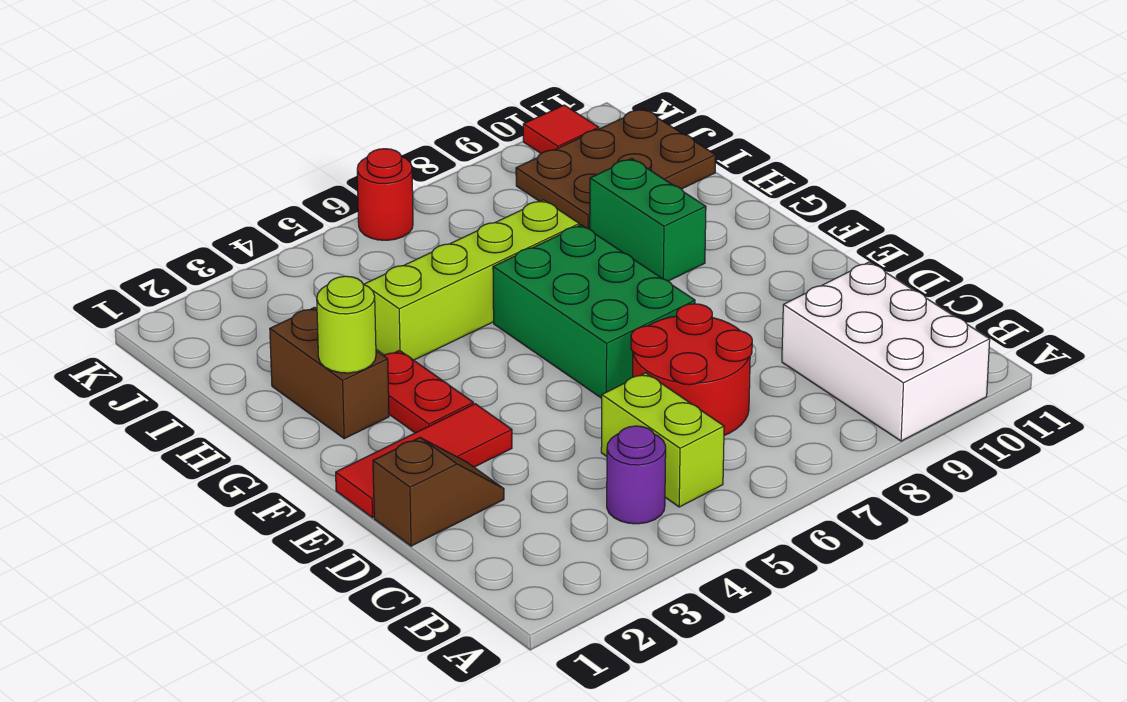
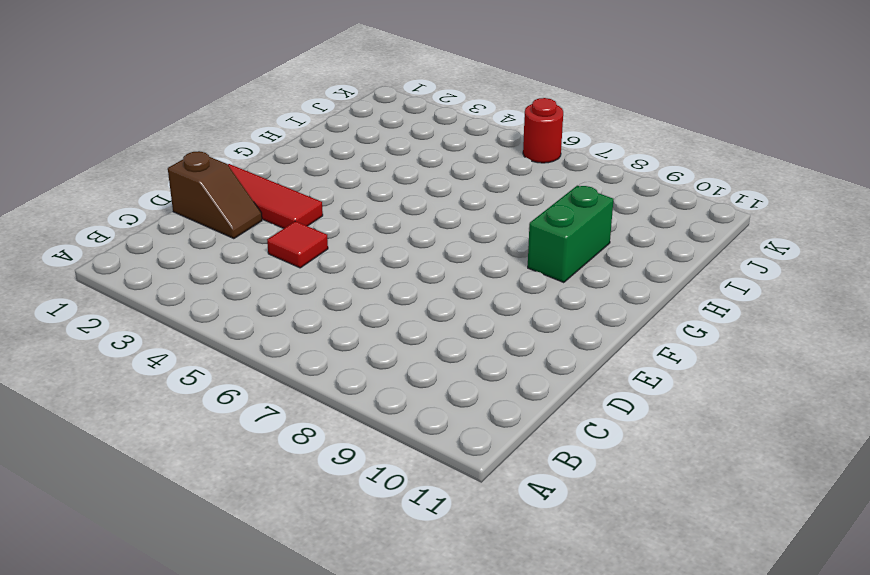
red tile D4 level 1 -> red tile K10 level 1
none -> white brick A9:C10 level 1
none -> purple round brick B4 level 1
none -> lime brick B5:C5 level 1

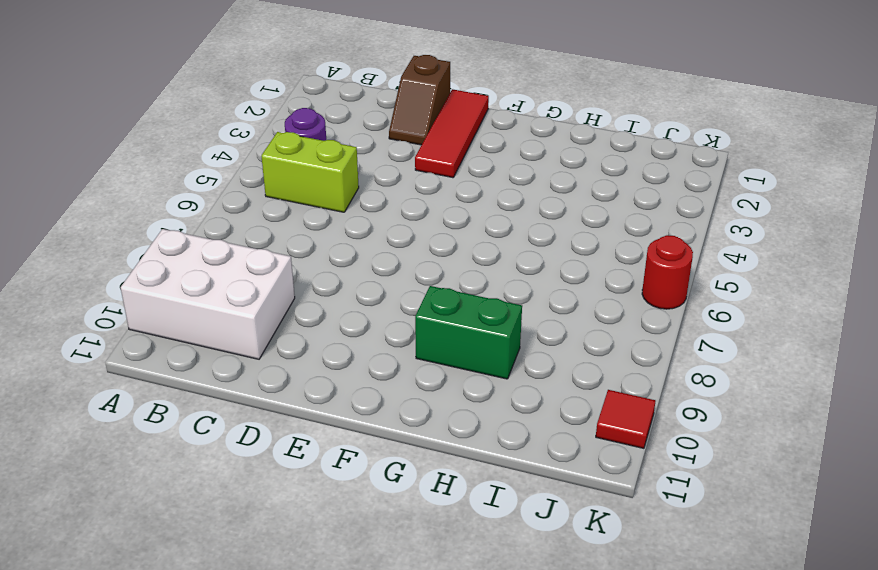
none -> red round brick C6:D7 level 1
none -> green brick E6:G7 level 1
none -> red plate F3:G3 level 1

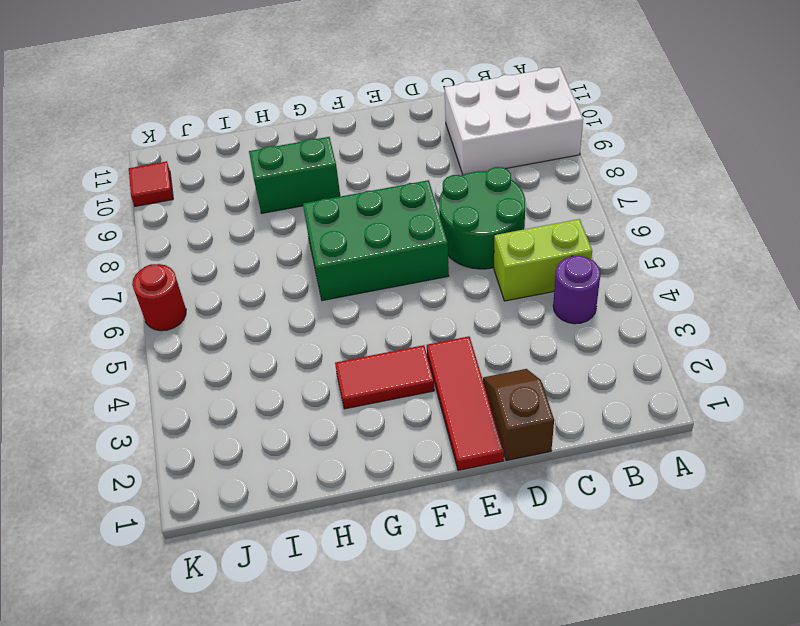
green round brick C6:D7 level 1 -> red round brick C6:D7 level 1
red tile F3:G3 level 1 -> red plate F3:G3 level 1
none -> brown brick G2:H2 level 1
none -> lime brick H4:H7 level 1
none -> brown plate I9:J11 level 1

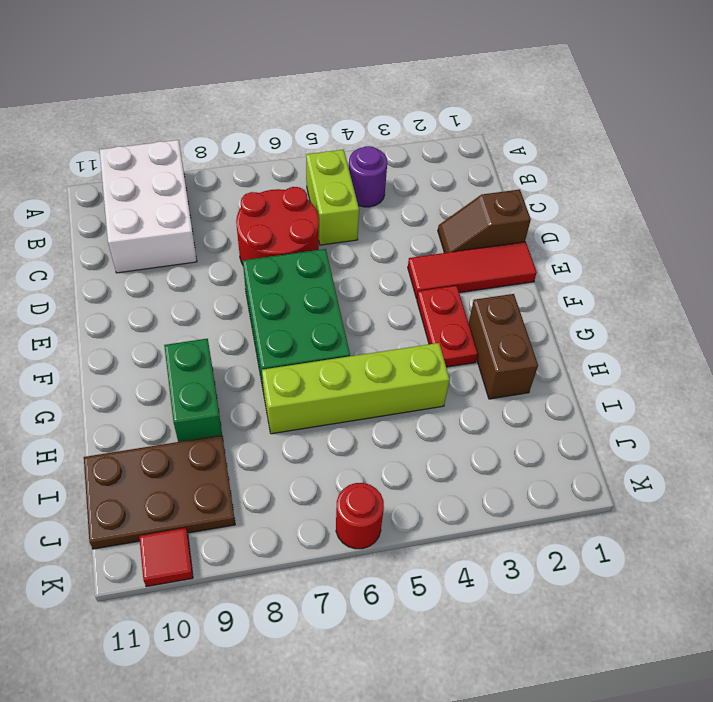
none -> lime round brick G2 level 2

